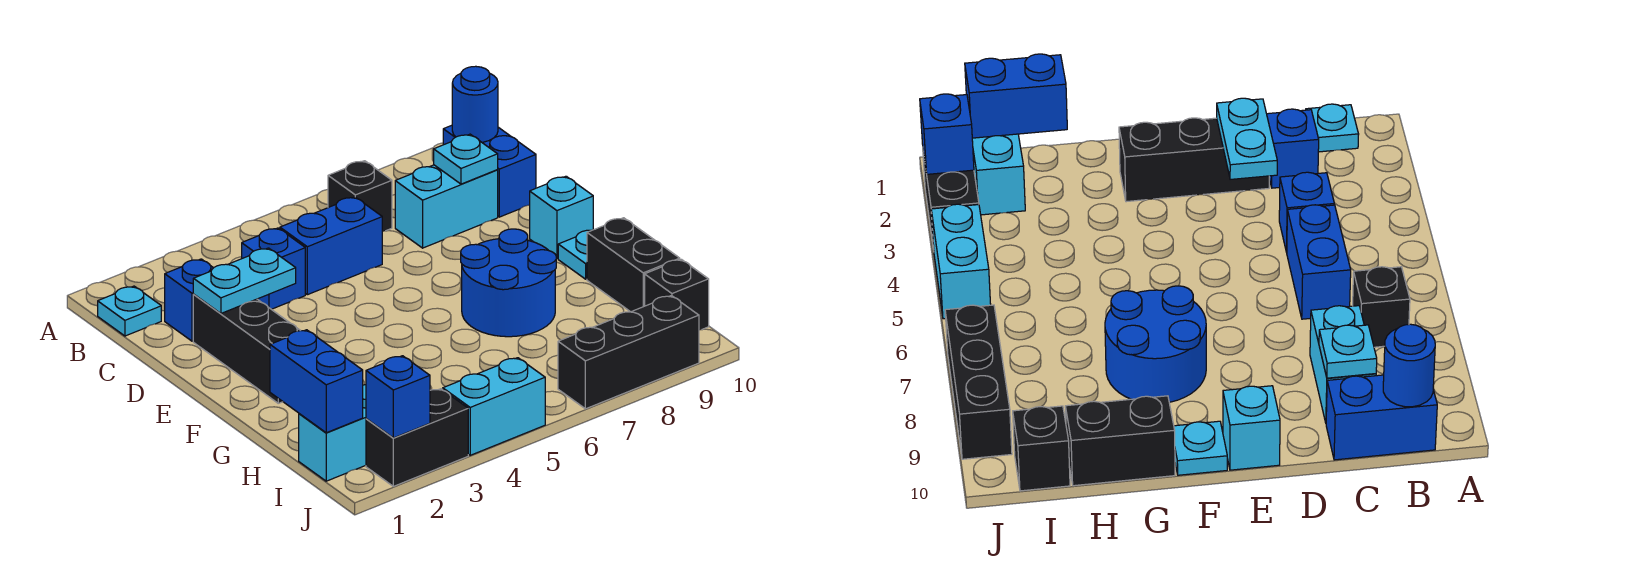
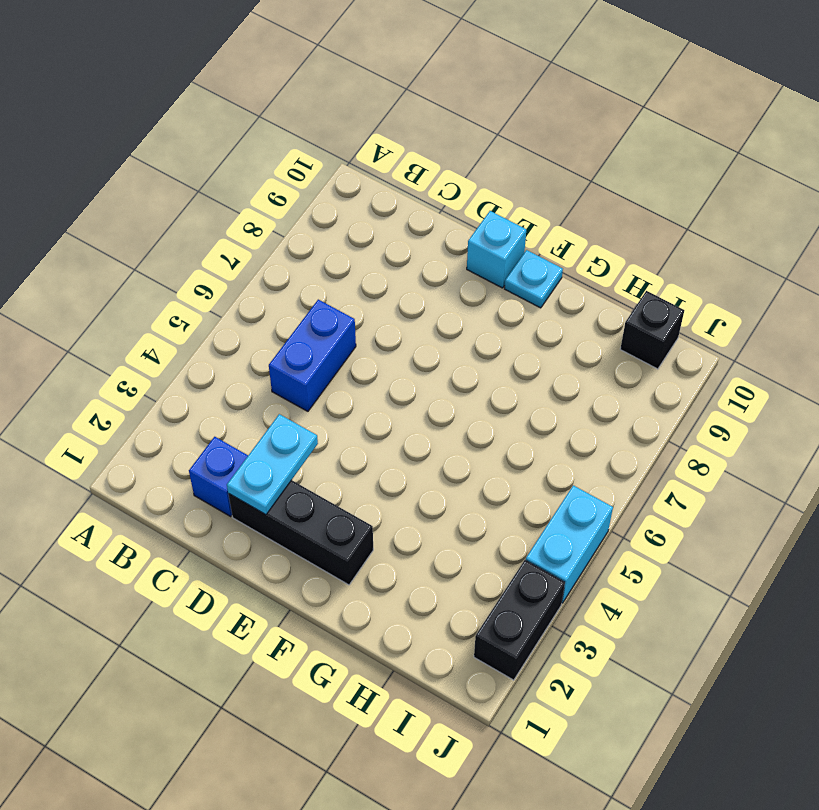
none -> cyan plate B1 level 1
none -> black brick B7 level 1
none -> blue brick B10:C10 level 1

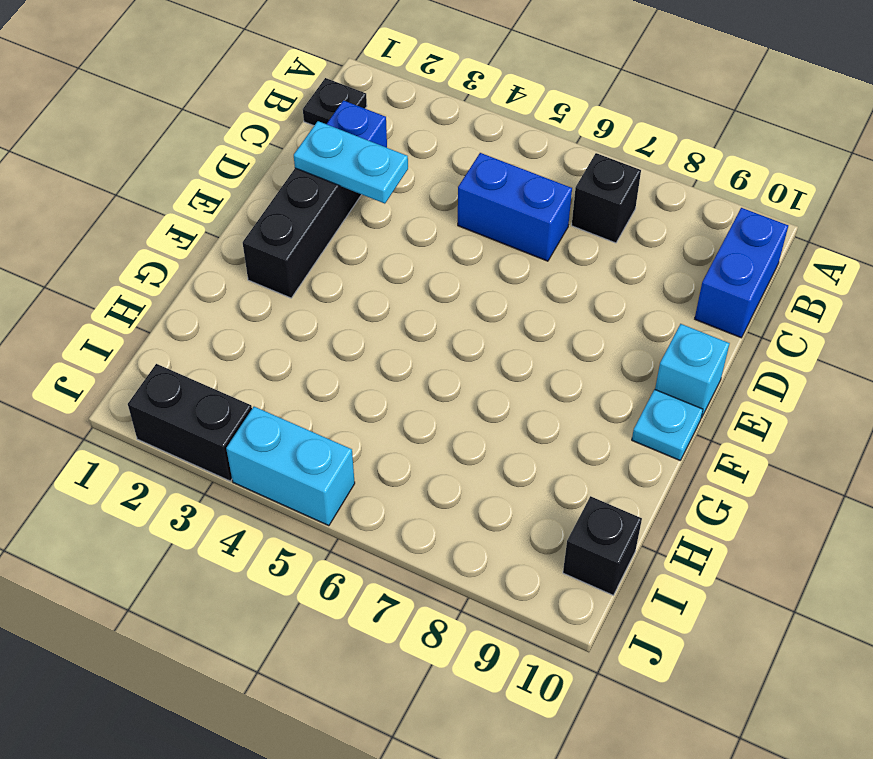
black plate B1 level 1 -> cyan plate B1 level 1
none -> blue brick C4 level 1
none -> cyan brick C8:C9 level 1
none -> blue round brick F7:G8 level 1

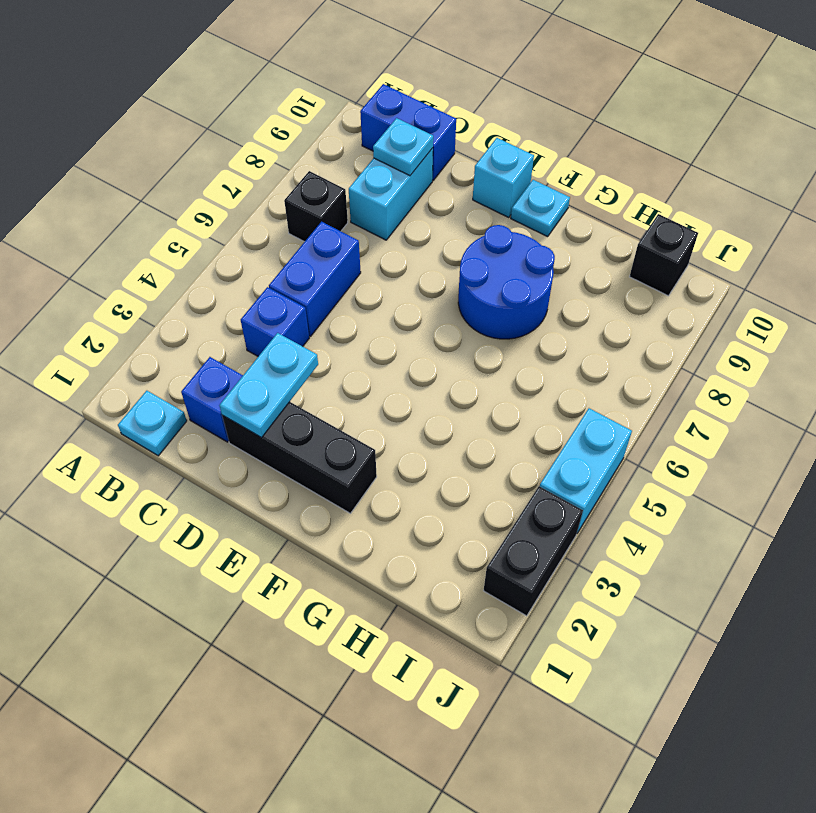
none -> black brick G10:H10 level 1
none -> cyan brick I1:I2 level 1
none -> black brick J7:J9 level 1

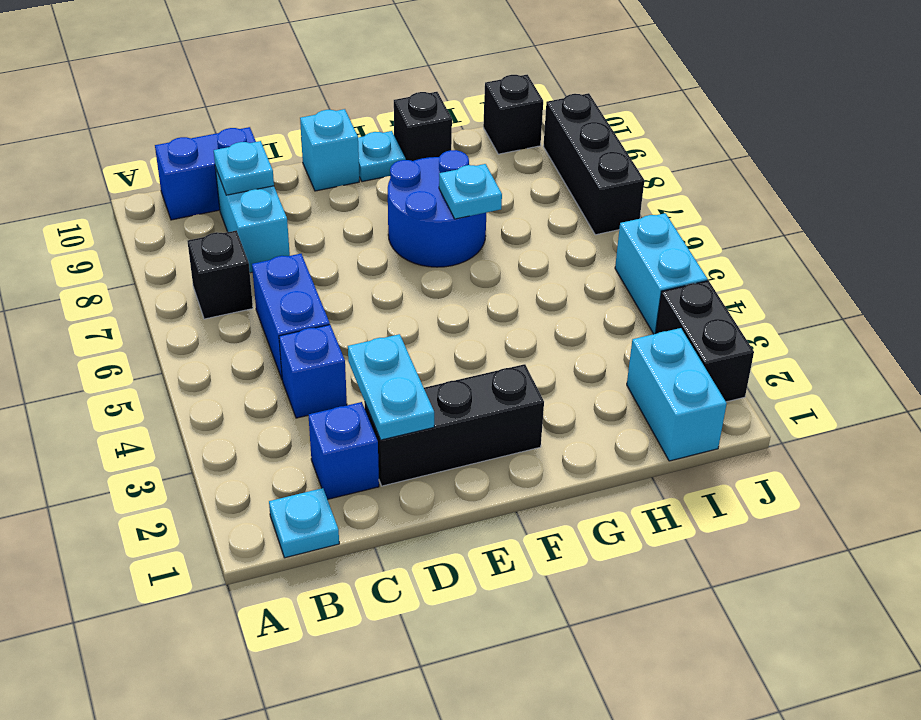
cyan plate G7 level 2 -> none
black brick G10 level 1 -> black brick G10:H10 level 1
none -> blue round brick B10 level 2
none -> blue brick H1:I1 level 2
none -> blue brick J2 level 2

